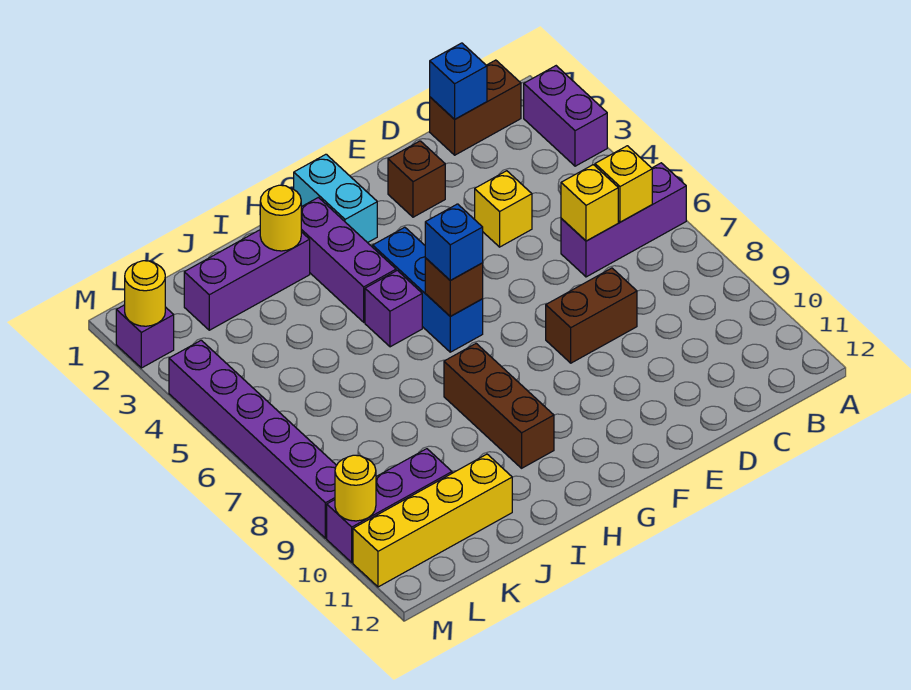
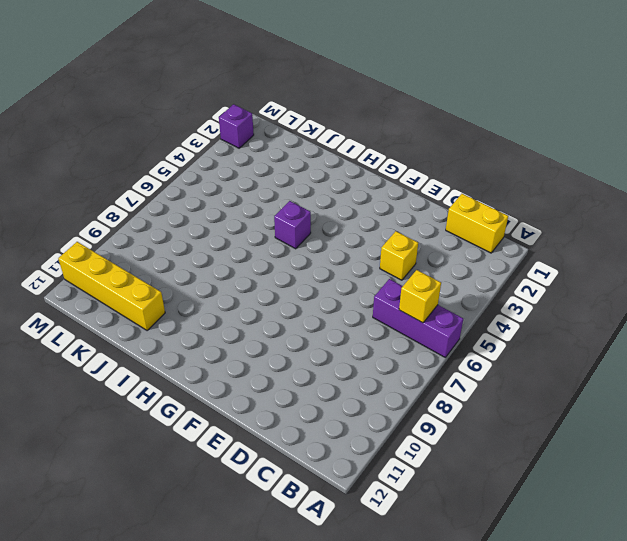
yellow brick B1:C1 level 1 -> brown brick B1:C1 level 1
none -> purple brick A2:A3 level 1
none -> brown brick D8:E8 level 1
none -> brown brick E2 level 1

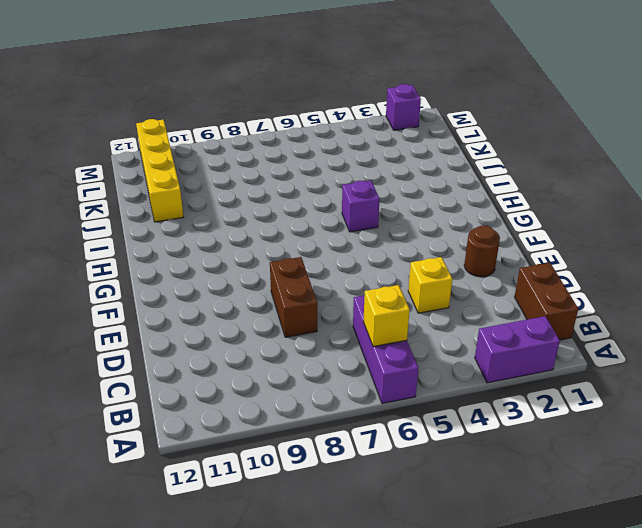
brown round brick E2 level 1 -> brown brick E2 level 1
none -> cyan brick G1:G2 level 1
none -> blue brick G4:G6 level 1
none -> purple brick H2:H4 level 1

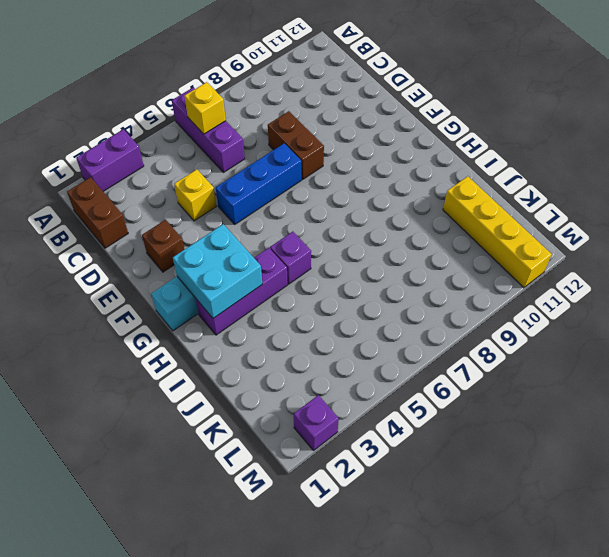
blue brick E5:E7 level 1 -> blue brick G4:G6 level 1
cyan brick G2:H3 level 2 -> none
none -> brown brick H8:H10 level 1
none -> purple brick I2:K2 level 1
none -> purple brick K10:M10 level 1

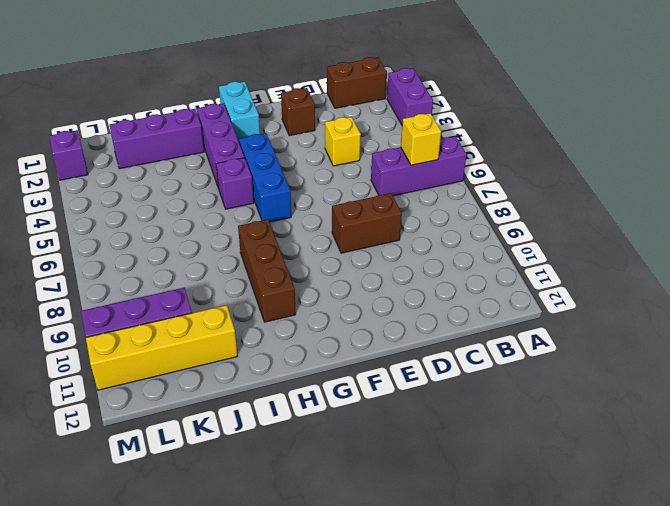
none -> purple brick M4:M9 level 1
none -> blue brick C1 level 2
none -> yellow brick C6 level 2

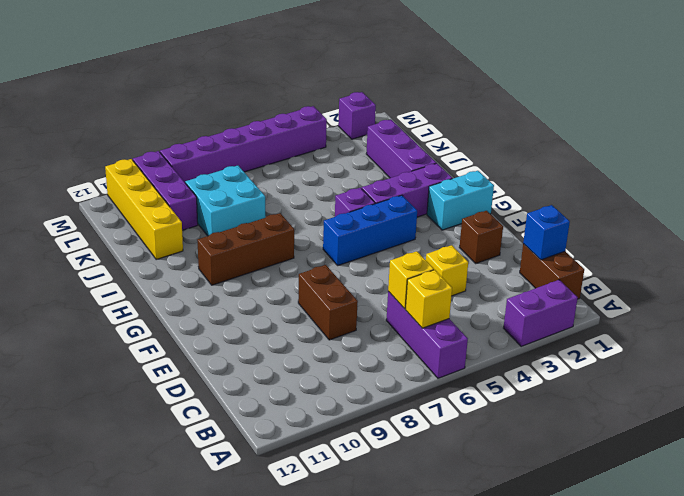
cyan brick J8:K9 level 1 -> none
none -> brown brick G6 level 2
none -> yellow round brick I2 level 2
none -> yellow round brick M2 level 2

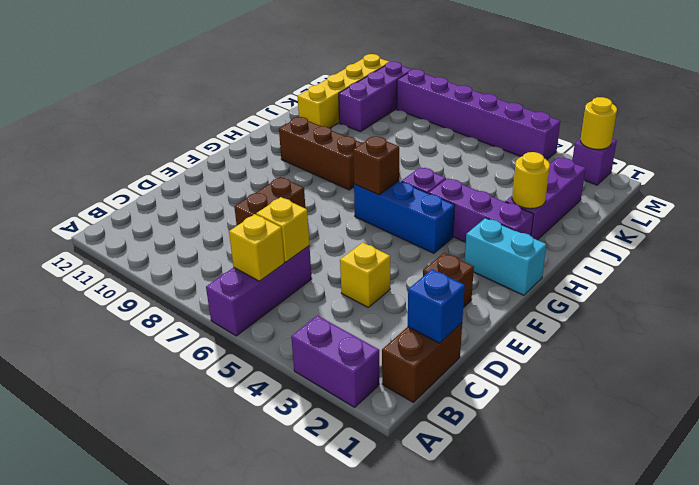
none -> yellow round brick M10 level 2
none -> blue brick G6 level 3

